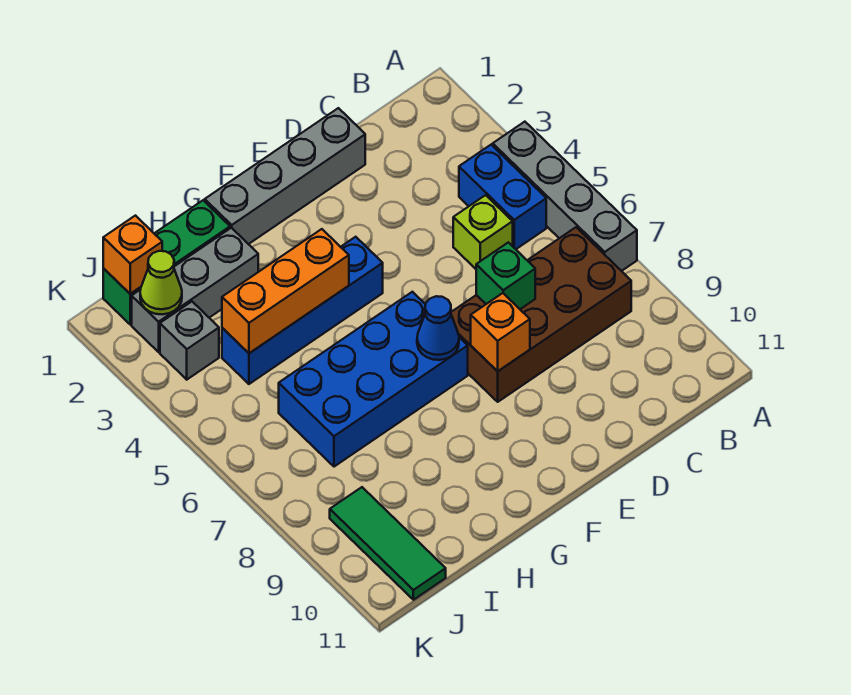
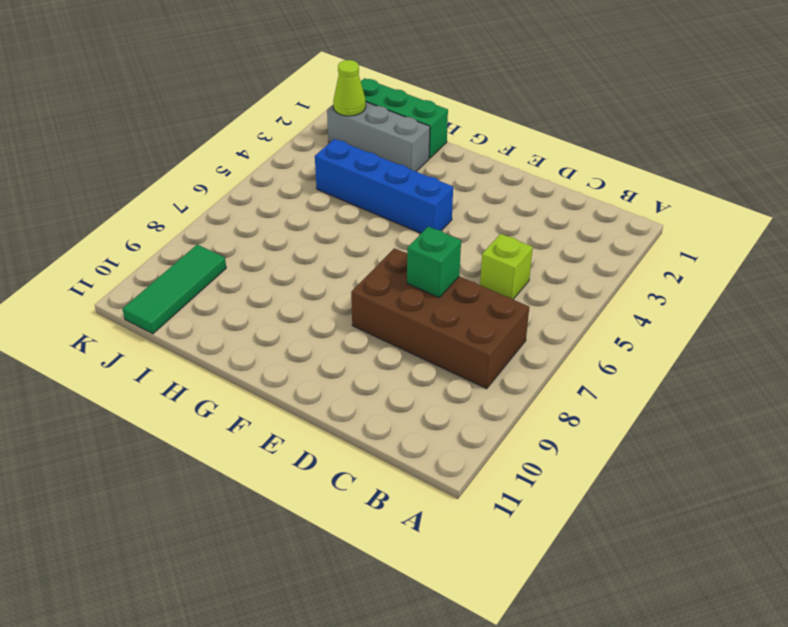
none -> grey brick A4:A7 level 1
none -> blue brick B4:B5 level 1
none -> grey brick D1:G1 level 1

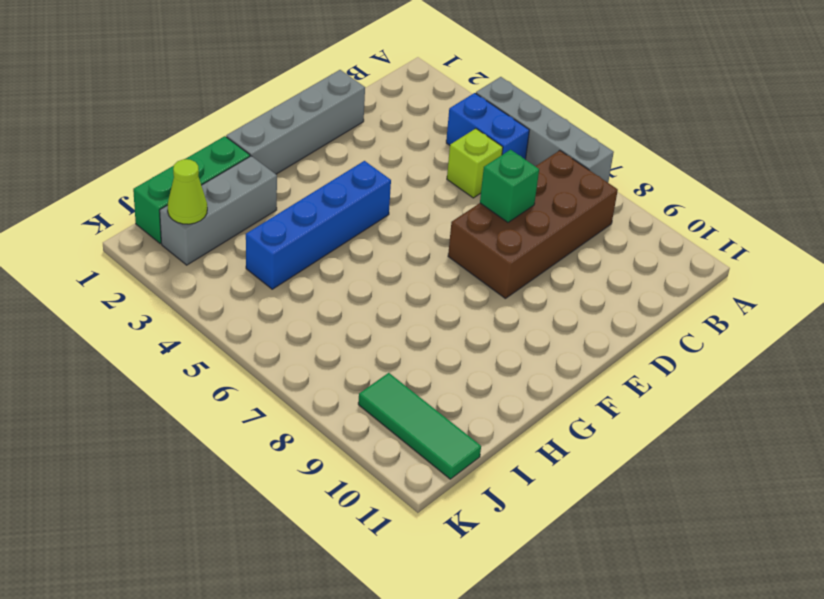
none -> blue brick F6:I7 level 1
none -> grey brick J3 level 1
none -> orange brick E8 level 2

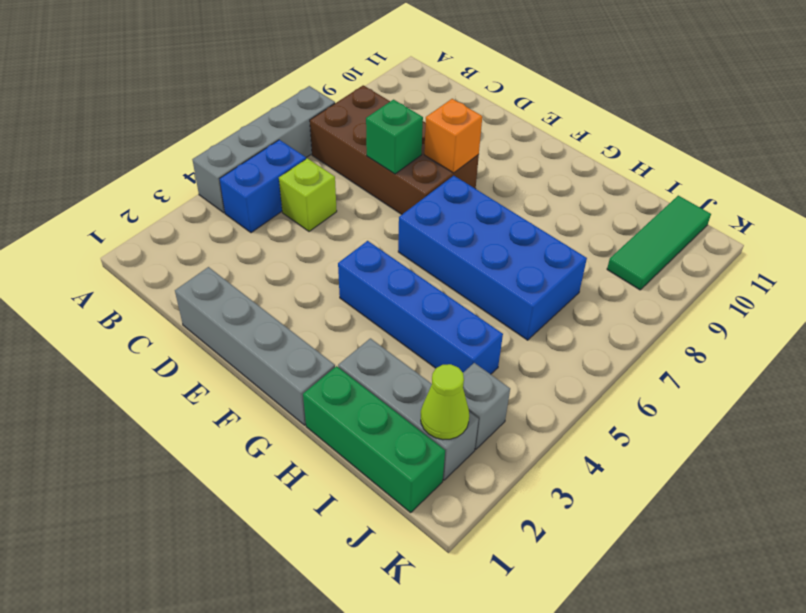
none -> blue cone F7 level 2
none -> orange brick G4:I4 level 2
none -> orange brick J1 level 2

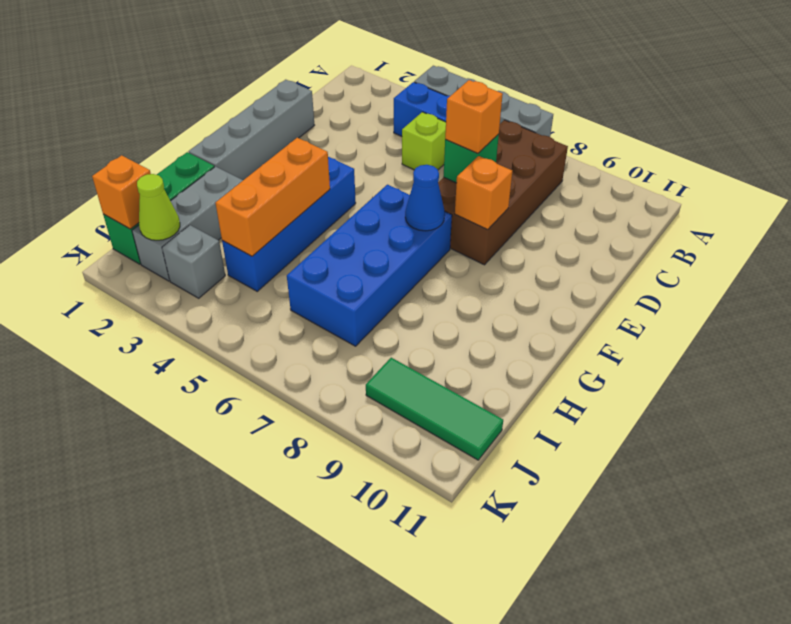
orange brick D7 level 3 -> none

